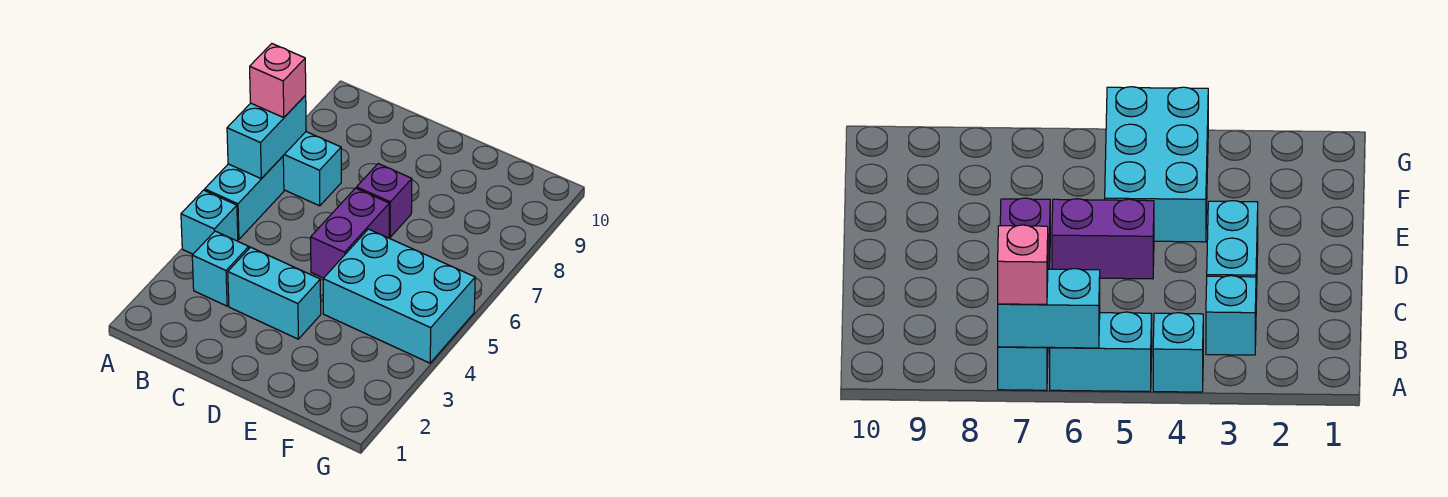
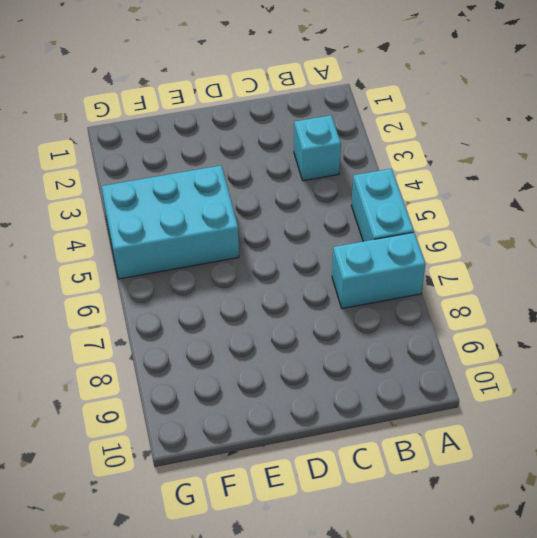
none -> cyan brick A4 level 1
none -> cyan brick C3:D3 level 1

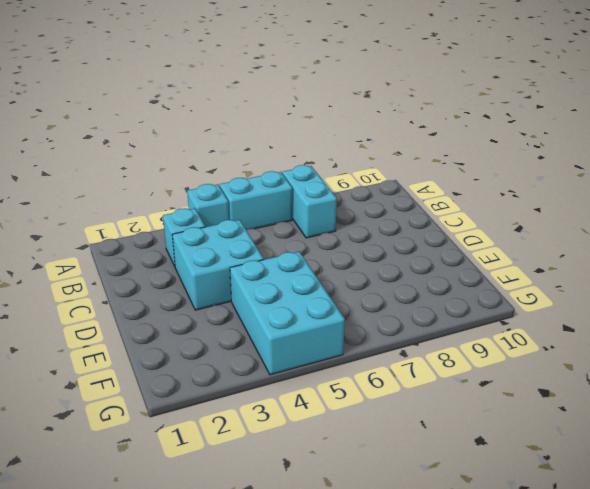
cyan brick C3:D4 level 1 -> cyan brick C3:D3 level 1
none -> purple brick D5:D6 level 1
none -> purple brick D7 level 1

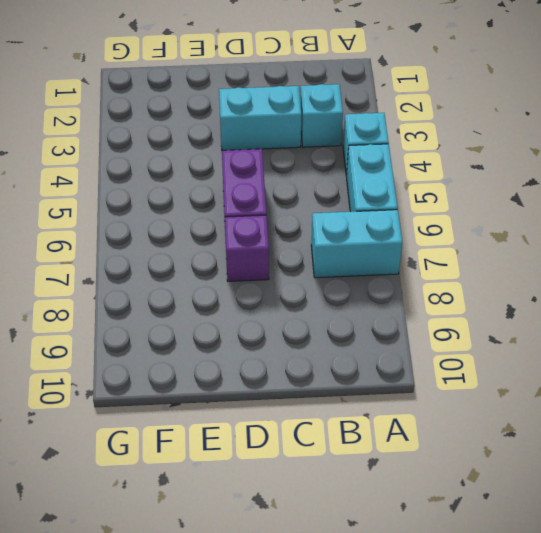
none -> cyan brick E4:G5 level 1
none -> cyan brick A6:A7 level 2

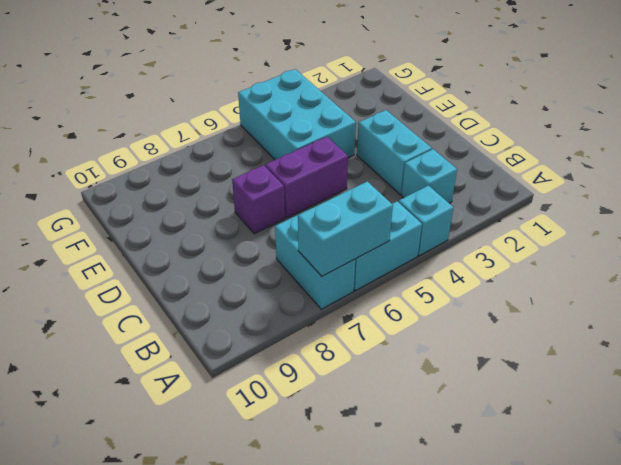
none -> pink brick A7 level 3

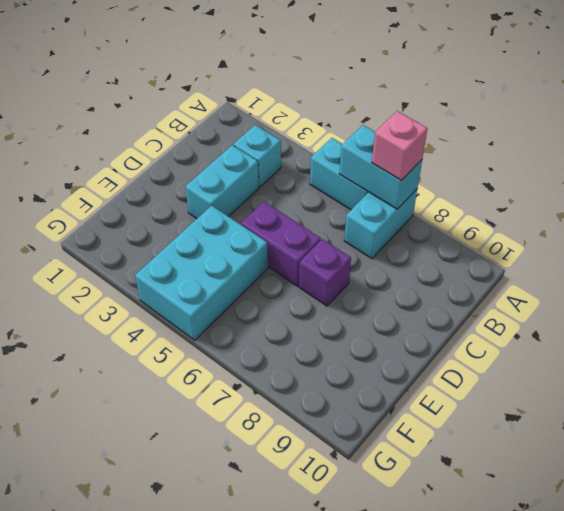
none -> cyan brick A4 level 1

